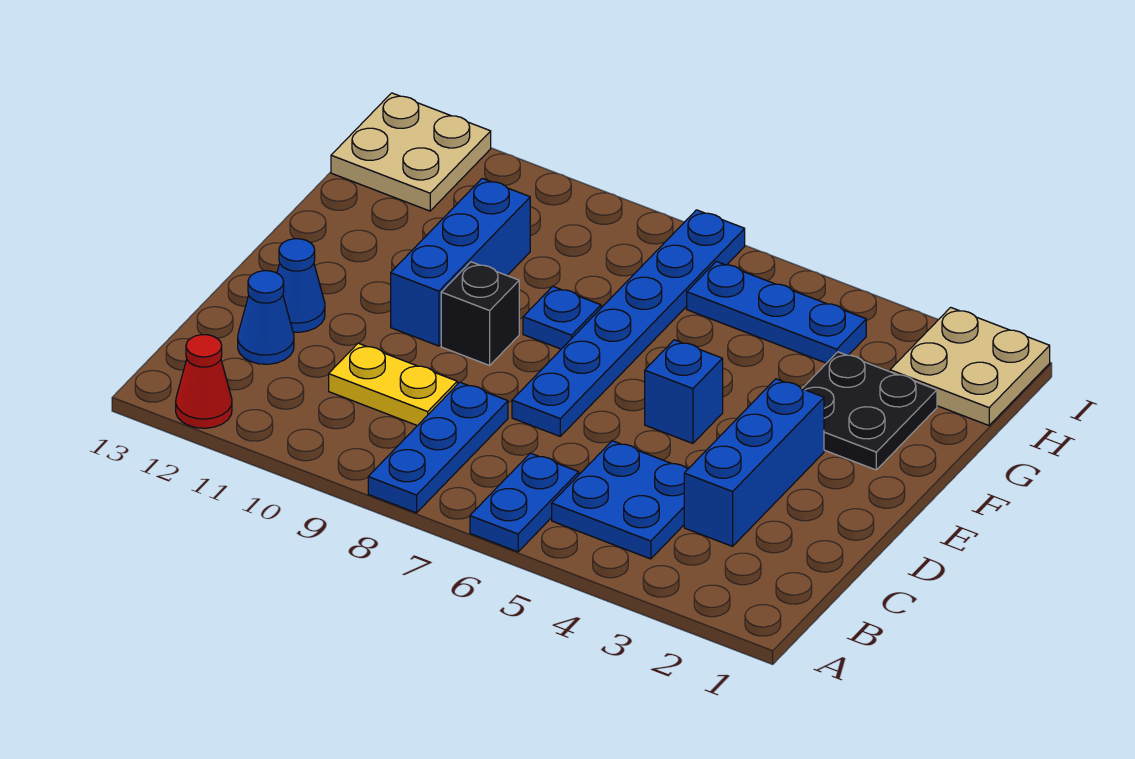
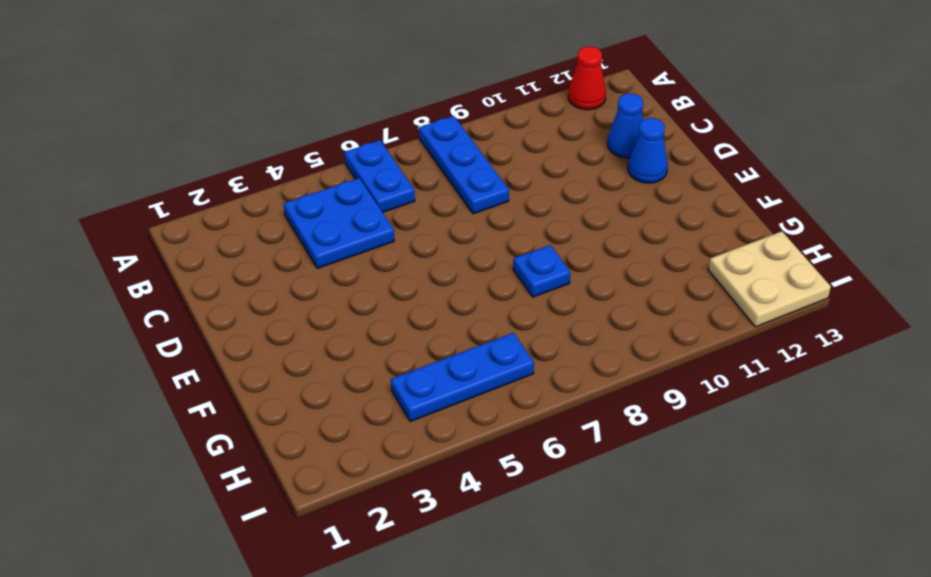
none -> blue brick C3:E3 level 1
none -> yellow plate C9:C10 level 1
none -> blue plate D7:I7 level 1

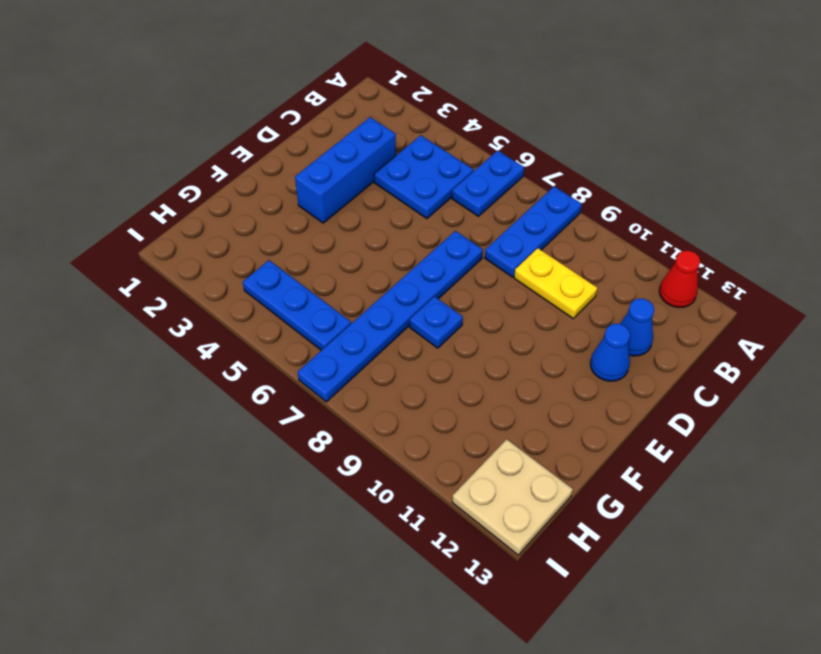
none -> blue brick E5 level 1
none -> black brick E9 level 1
none -> blue brick E10:G10 level 1

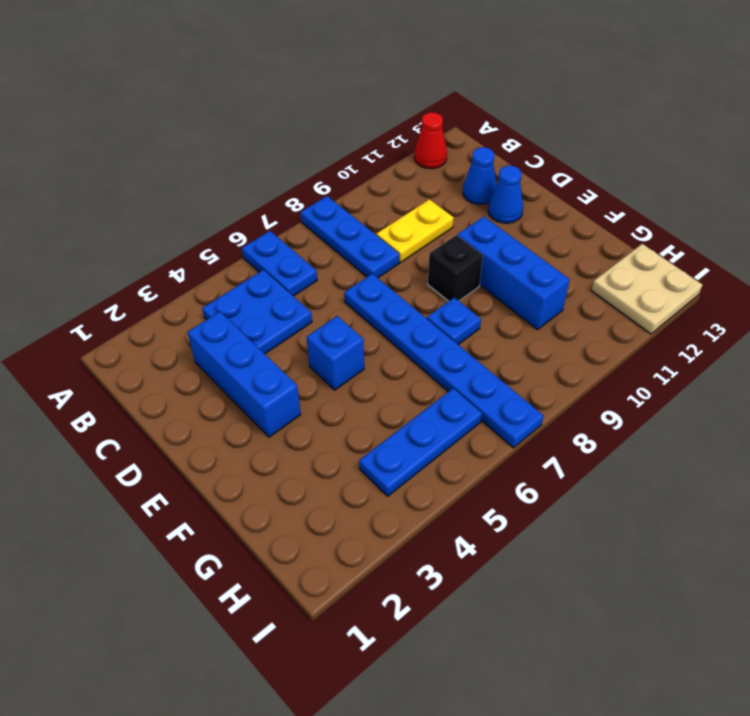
none -> black plate F2:G3 level 1
none -> tan plate H1:I2 level 1

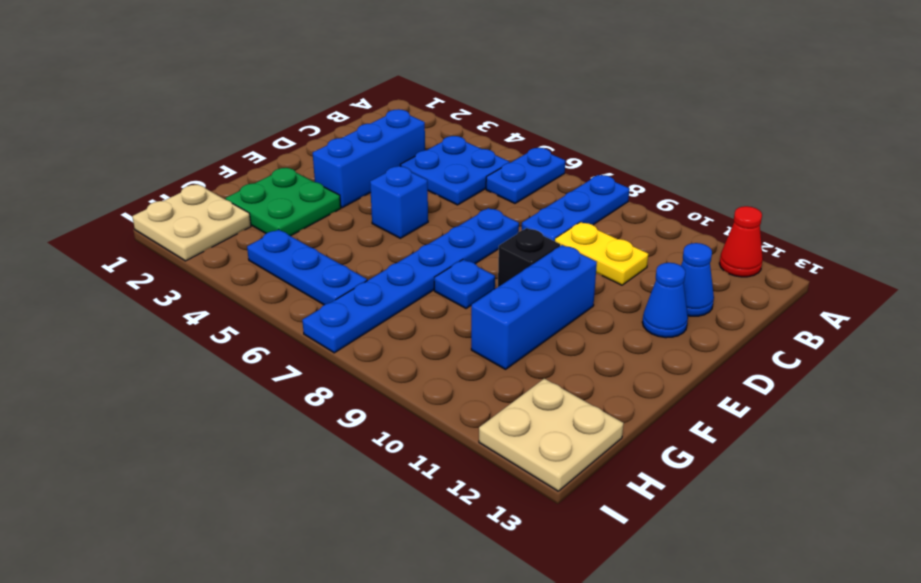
green plate F2:G3 level 1 -> black plate F2:G3 level 1

